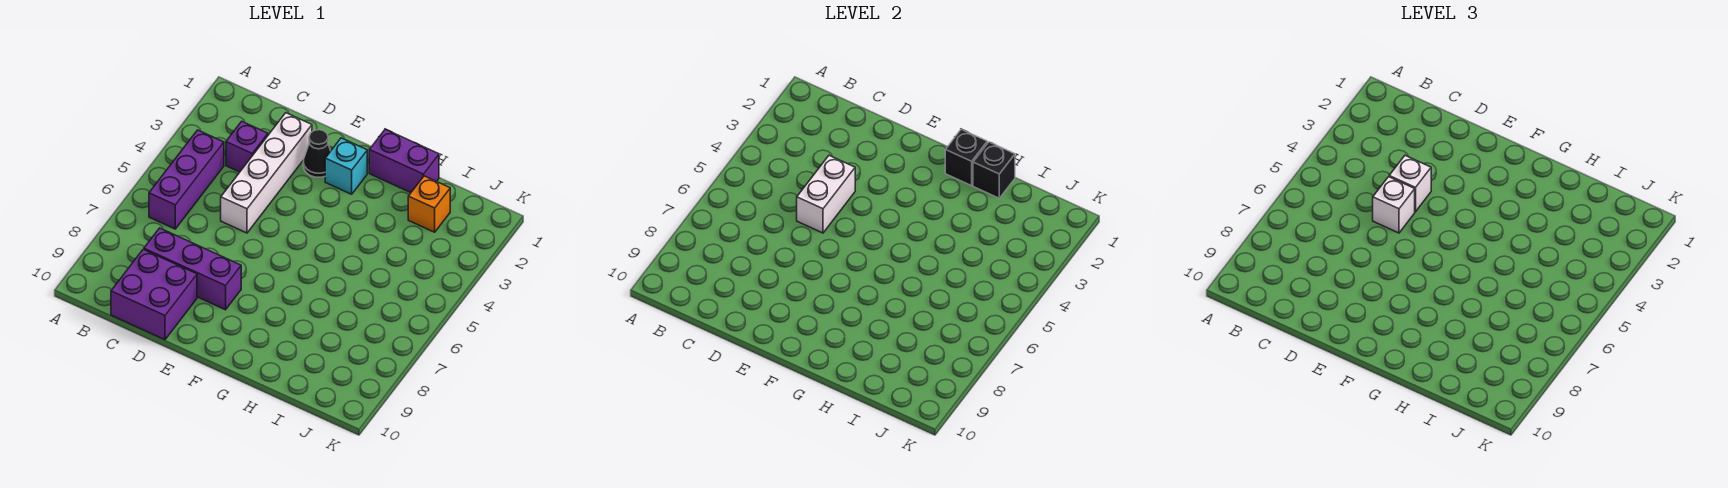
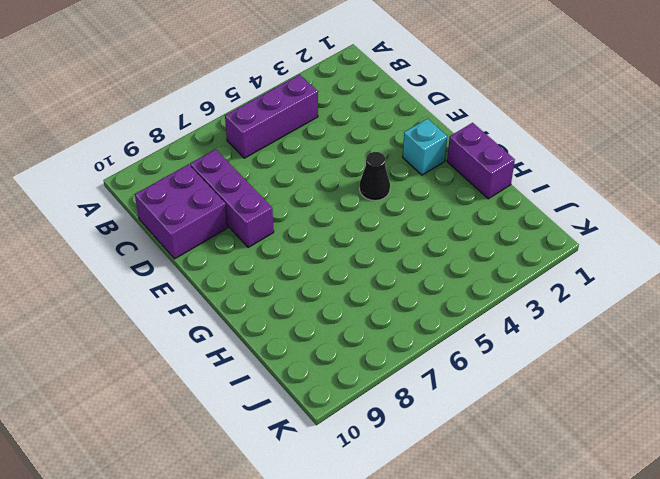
black cone F4 level 1 -> black cone E2 level 1
none -> purple brick C3 level 1
none -> white brick D2:D5 level 1
none -> orange brick I2 level 1

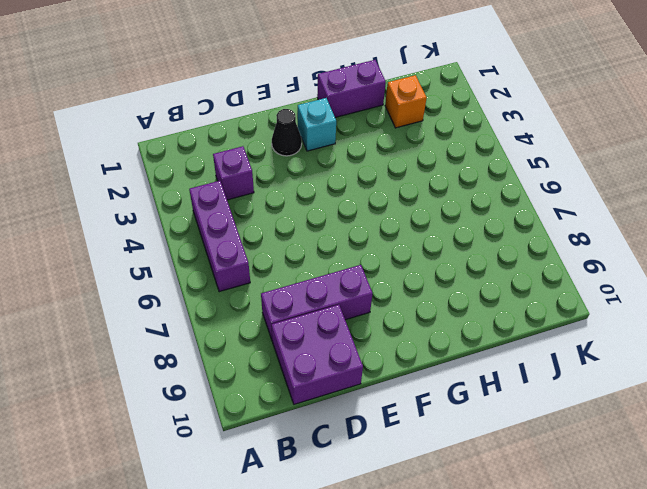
none -> white brick D2:D5 level 1
none -> white brick D4:D5 level 2
none -> black brick G1 level 2

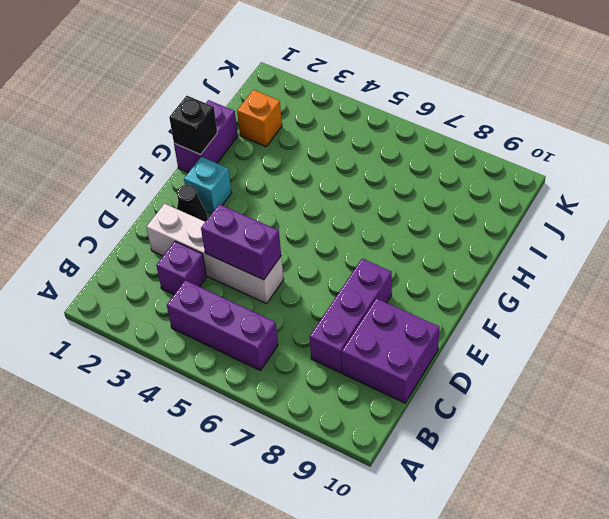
purple brick D4:D5 level 2 -> white brick D4:D5 level 2
none -> black brick H1 level 2
none -> white brick D4 level 3
none -> white brick D5 level 3

